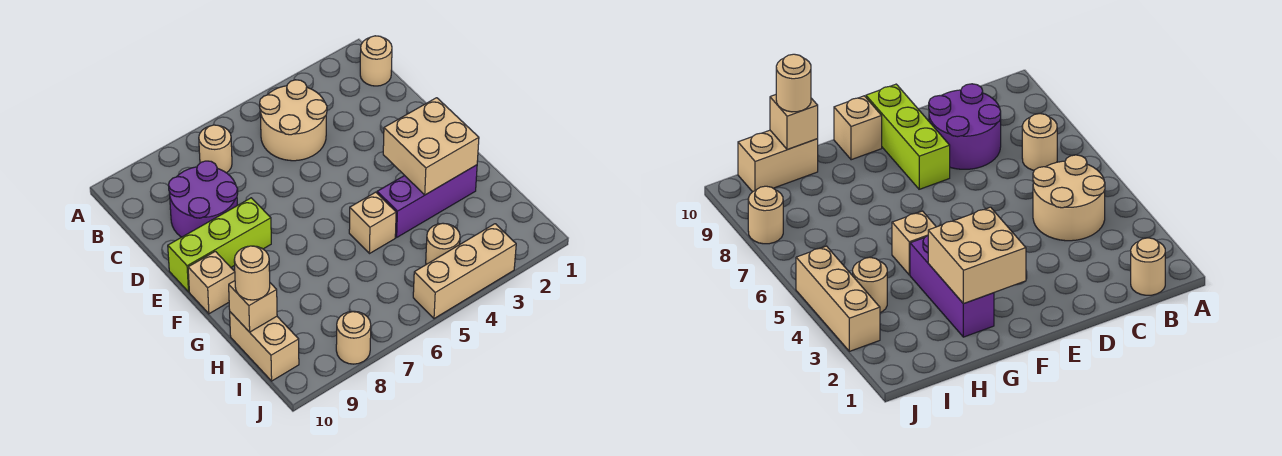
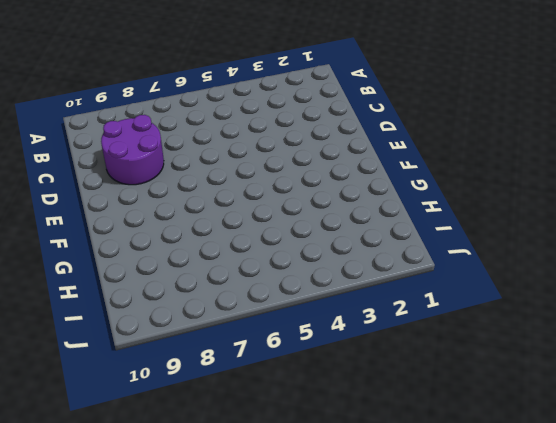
none -> tan round brick B1 level 1
none -> tan round brick B4:C5 level 1
none -> tan round brick B7 level 1

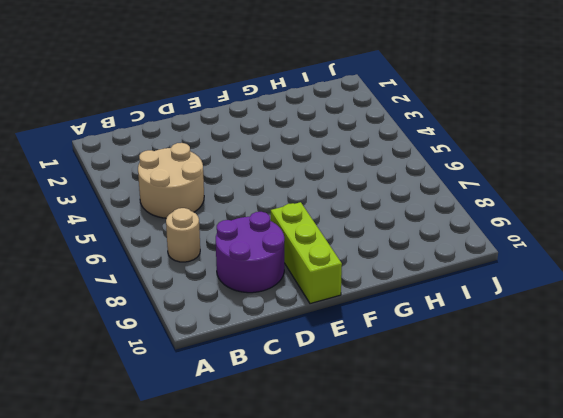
none -> tan round brick B1 level 1
none -> tan brick F10 level 1
none -> purple brick G2:G4 level 1

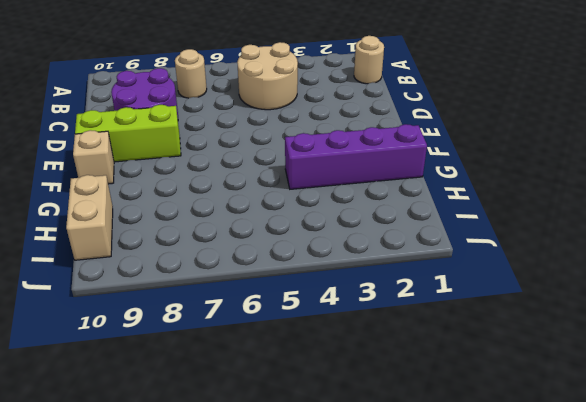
purple brick G1:G4 level 1 -> purple brick G2:G4 level 1
none -> tan brick G5 level 1
none -> tan round brick I4 level 1
none -> tan brick J3:J5 level 1

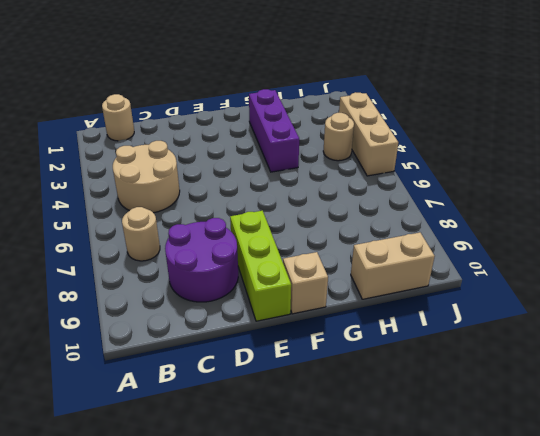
none -> tan brick G5 level 1
none -> tan round brick J8 level 1
none -> tan brick F2:G3 level 2

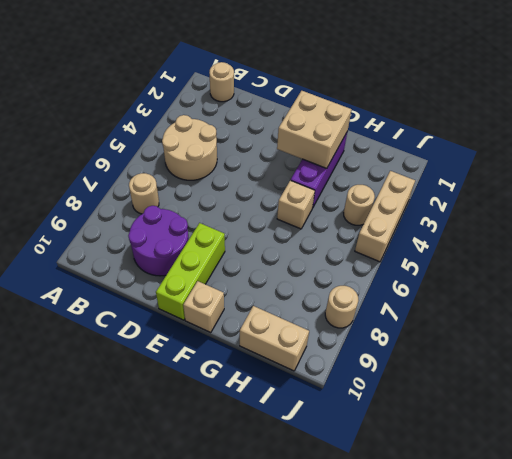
none -> tan brick H10 level 2
none -> tan round brick H10 level 3

